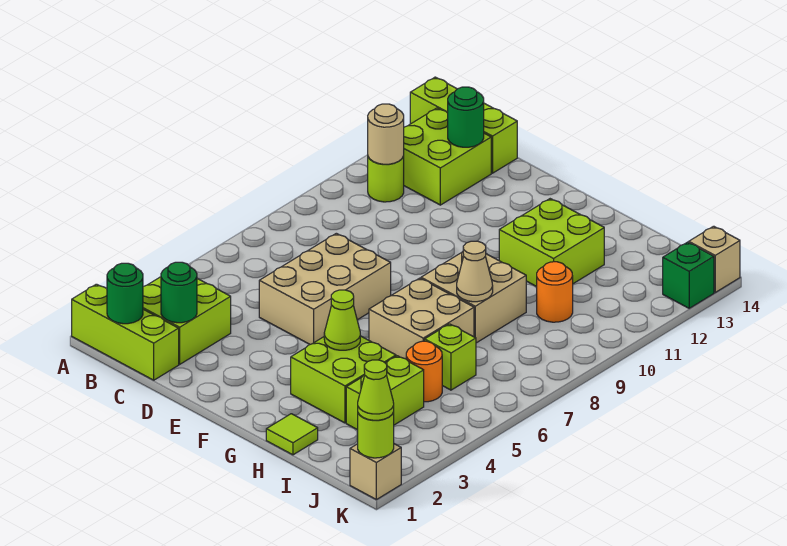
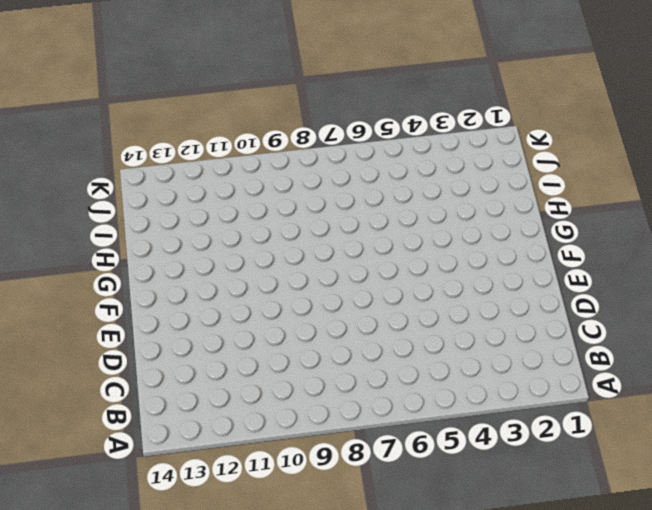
none -> lime brick A1:C1 level 1
none -> lime brick A14:C14 level 1
none -> lime brick B2:C3 level 1

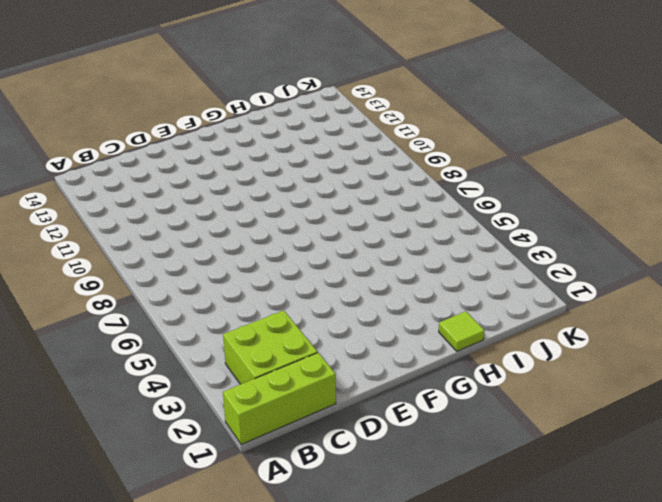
none -> lime brick A14:C14 level 1
none -> lime round brick B11 level 1
none -> lime brick B12:C13 level 1

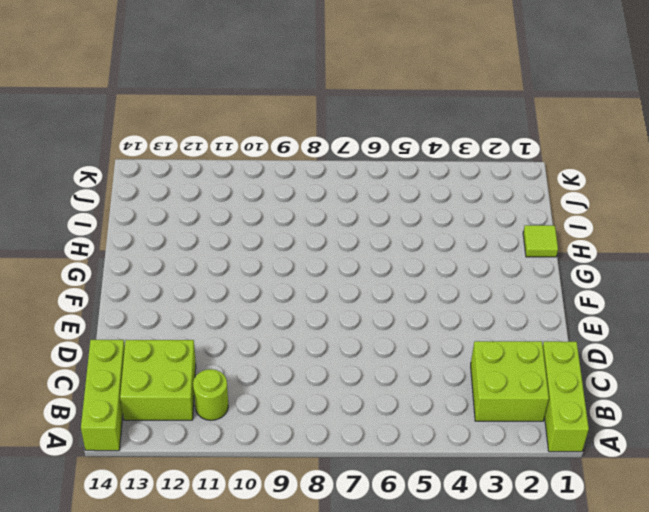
none -> tan brick D5:E7 level 1
none -> lime brick G3:H4 level 1
none -> tan brick G6:H7 level 1

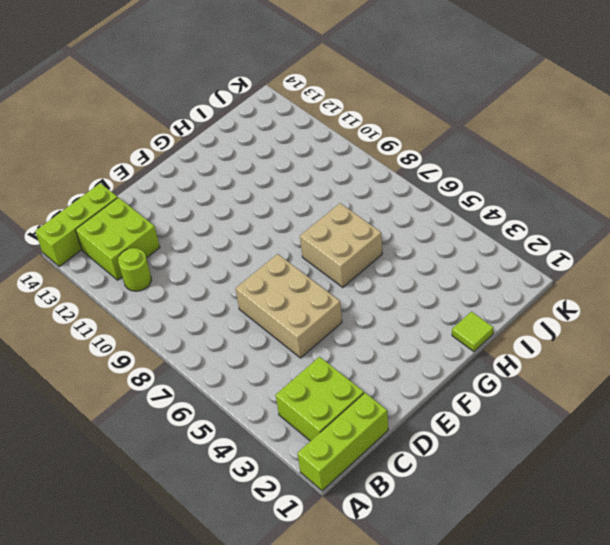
none -> lime brick G3:H4 level 1
none -> tan brick G8:H9 level 1
none -> lime brick G11:H12 level 1

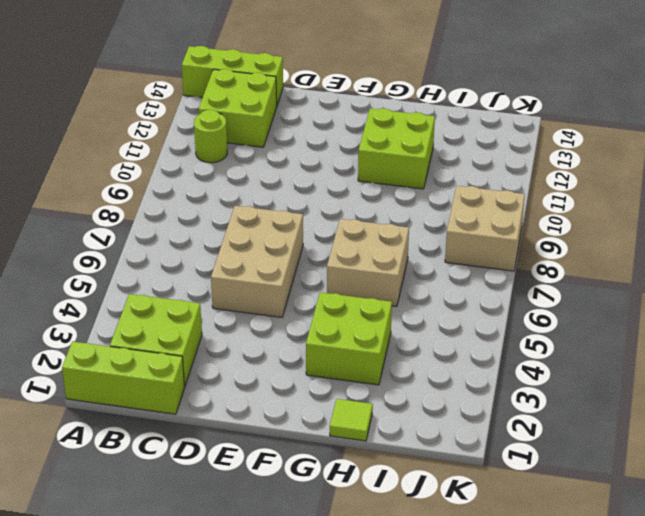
tan brick J8:K9 level 1 -> tan brick G8:H9 level 1
none -> lime brick I3:I4 level 1
none -> orange round brick I5 level 1
none -> lime brick I6 level 1

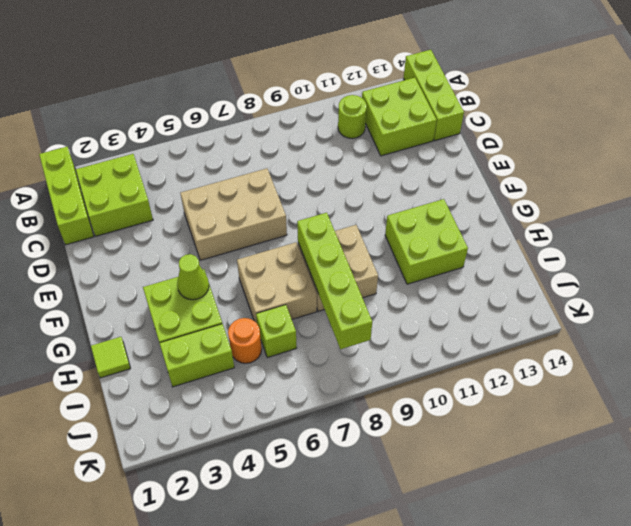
lime brick G8:J8 level 2 -> tan cone H8 level 2
none -> orange round brick I10 level 1
none -> tan brick K1 level 1
none -> green brick K13 level 1

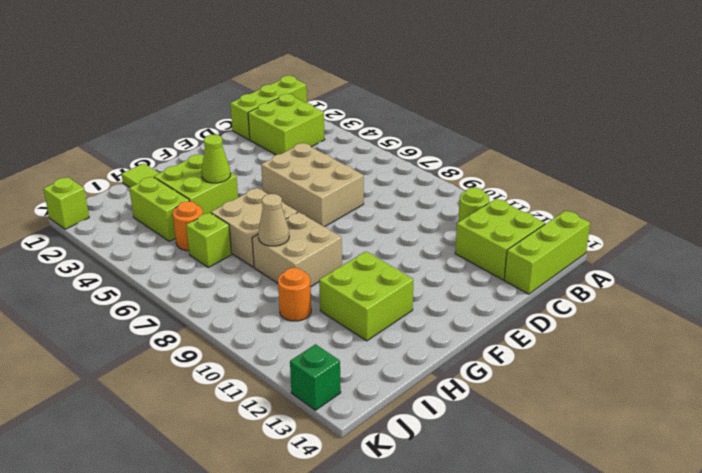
lime brick K1 level 1 -> tan brick K1 level 1
none -> tan brick K14 level 1
none -> green round brick B1 level 2
none -> tan round brick B11 level 2

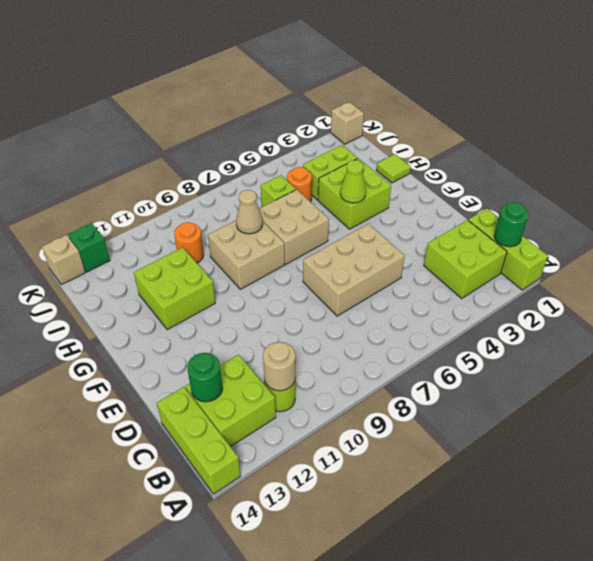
none -> green round brick C2 level 2
none -> lime round brick K1 level 2
none -> lime cone K1 level 3

